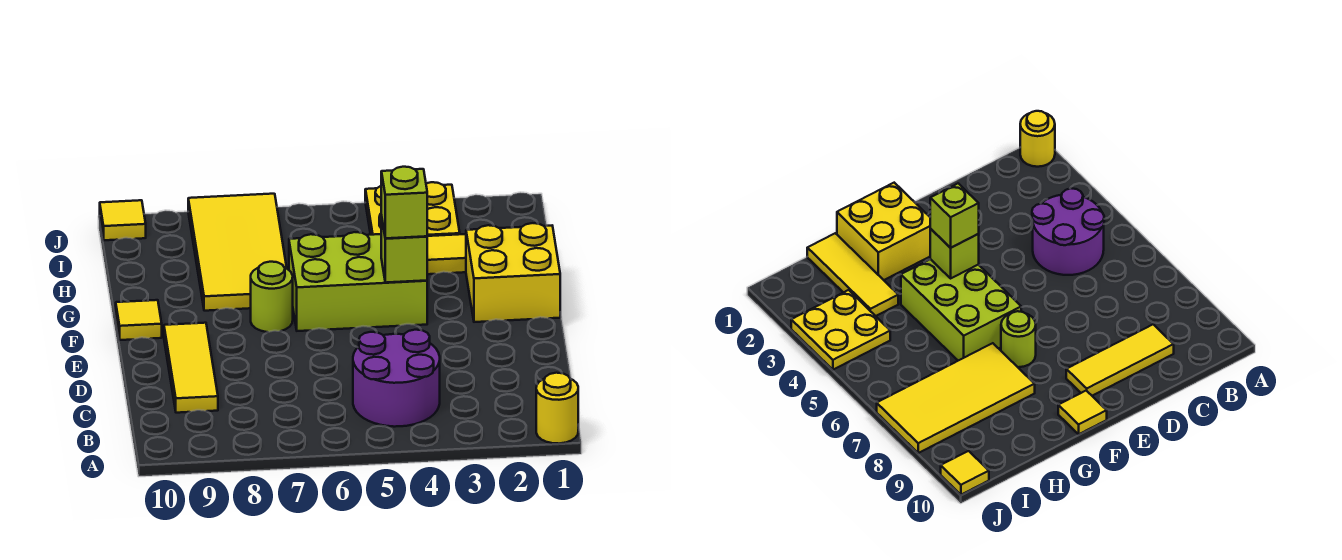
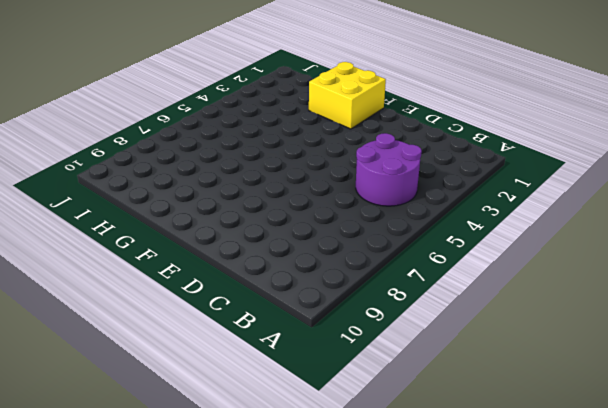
none -> yellow round brick A1 level 1
none -> yellow tile C9:E9 level 1
none -> lime brick F4:G6 level 1

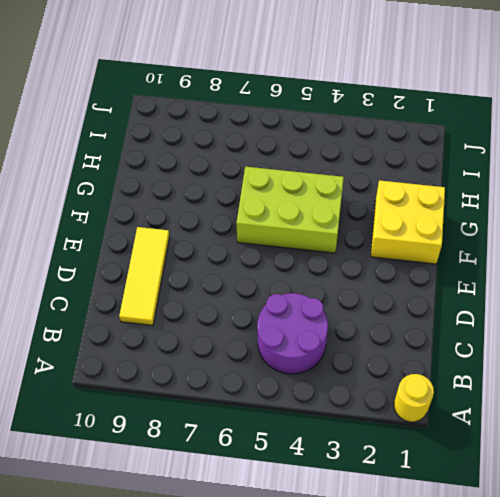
none -> lime round brick F7 level 1
none -> yellow tile F10 level 1
none -> yellow tile G7:J8 level 1

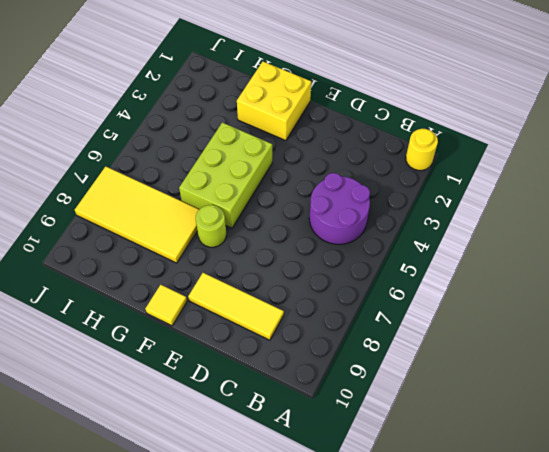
none -> yellow tile H1:H3 level 1
none -> yellow plate I3:J4 level 1
none -> yellow tile J10 level 1

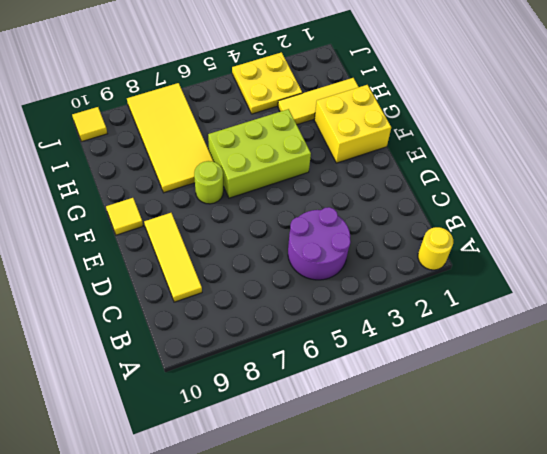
none -> lime brick F4 level 2
none -> lime brick F4 level 3

